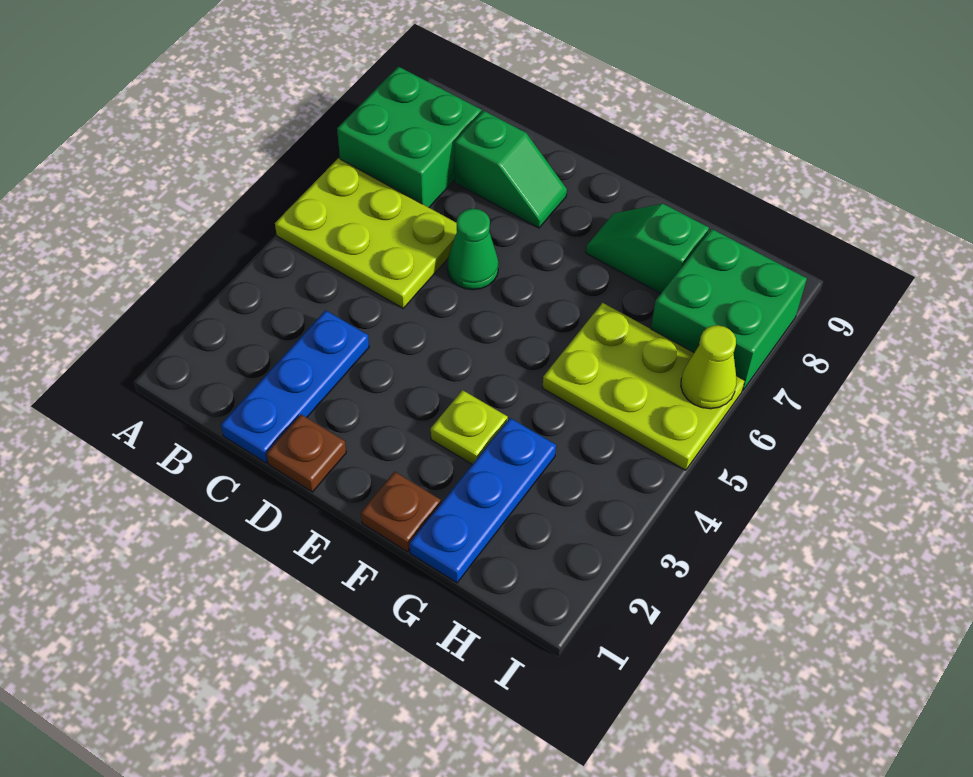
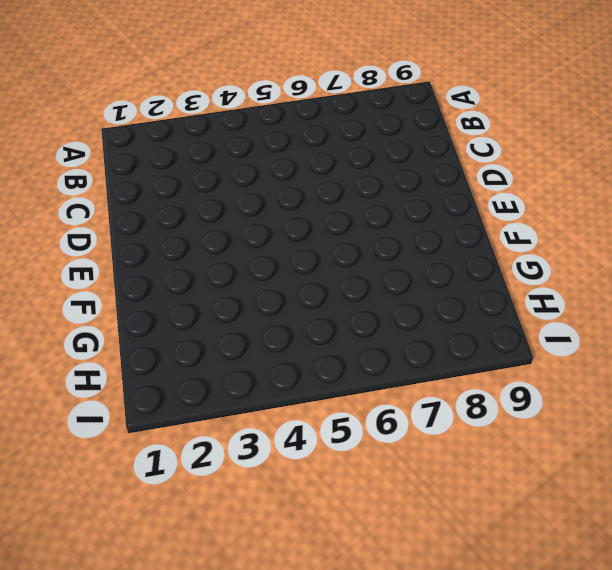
none -> lime plate A5:C6 level 1
none -> green brick A7:B8 level 1
none -> blue plate C1:C3 level 1

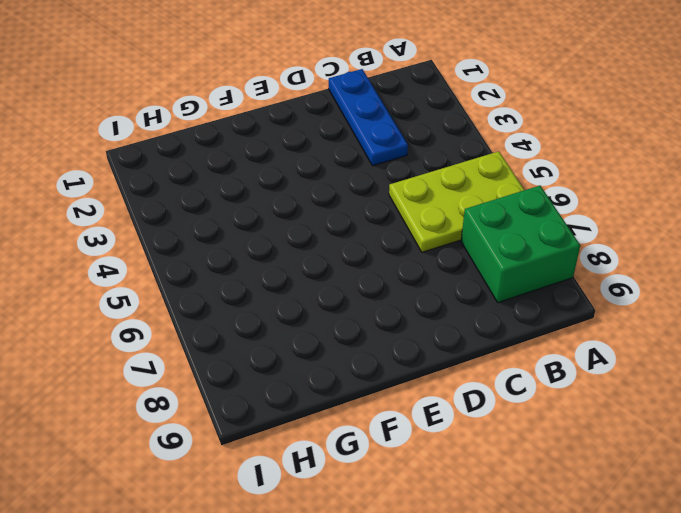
none -> green slope C8:D8 level 1 top C
none -> brown plate D1 level 1
none -> green cone D6 level 1

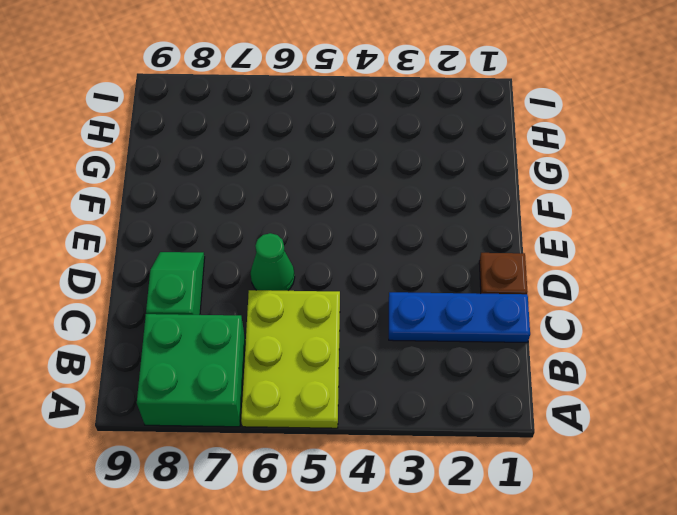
none -> brown plate F1 level 1
none -> lime plate F3 level 1
none -> green slope F8:G8 level 1 top G

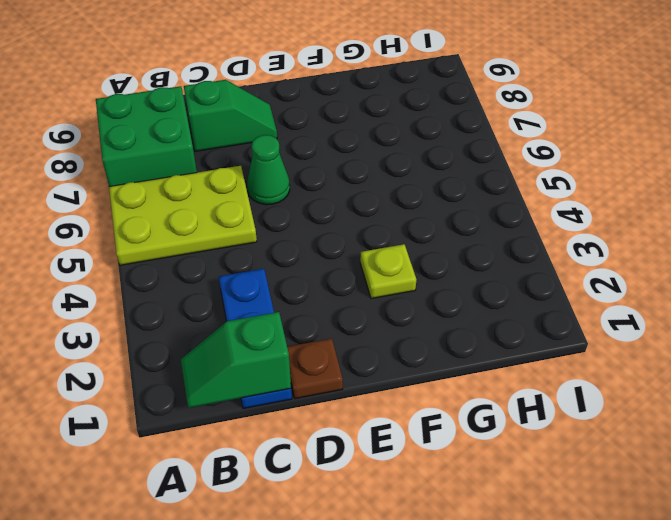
green slope B1:C1 level 2 top C -> green slope F8:G8 level 1 top G
none -> brown plate F1 level 1
none -> blue plate G1:G3 level 1
none -> lime plate G5:I6 level 1

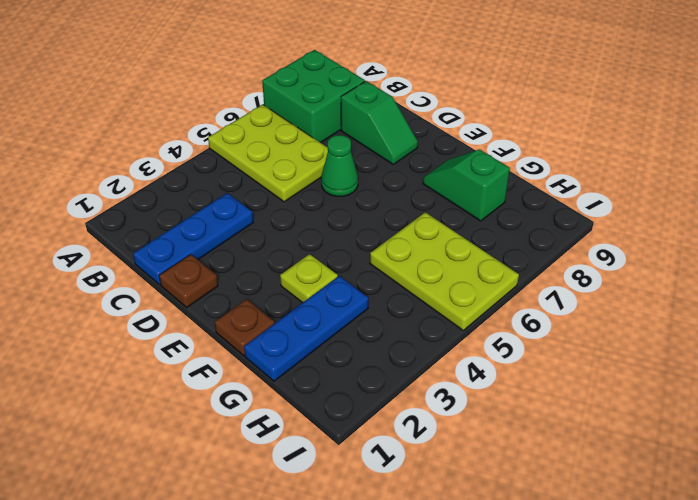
none -> green brick H7:I8 level 1
none -> lime cone I6 level 2

